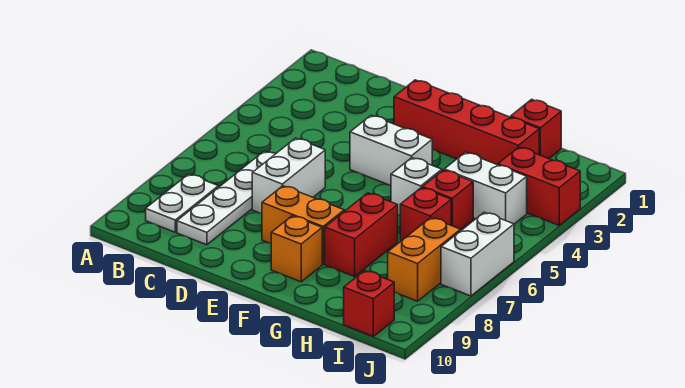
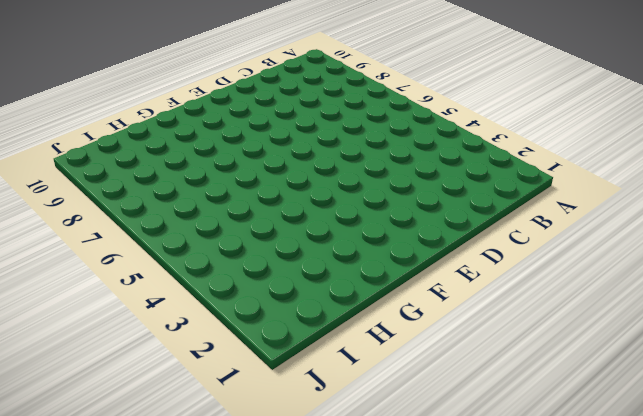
none -> white plate B8:B9 level 1
none -> white plate C6:C9 level 1
none -> white brick D6:D7 level 1

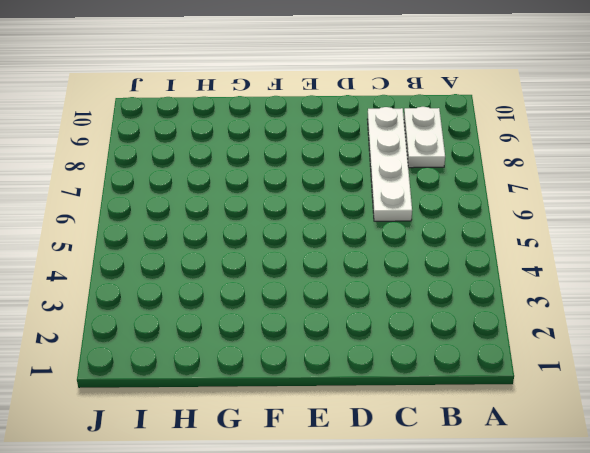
none -> white brick D6:D7 level 1
none -> red brick E2:H2 level 1
none -> white brick E4:F4 level 1

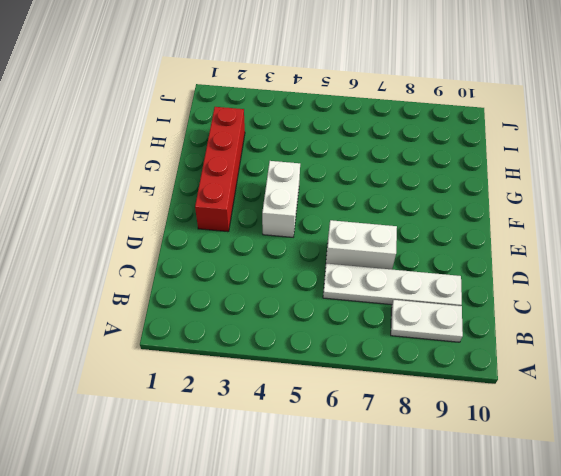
none -> orange brick E8:F8 level 1
none -> orange brick F9 level 1
none -> white brick G5 level 1

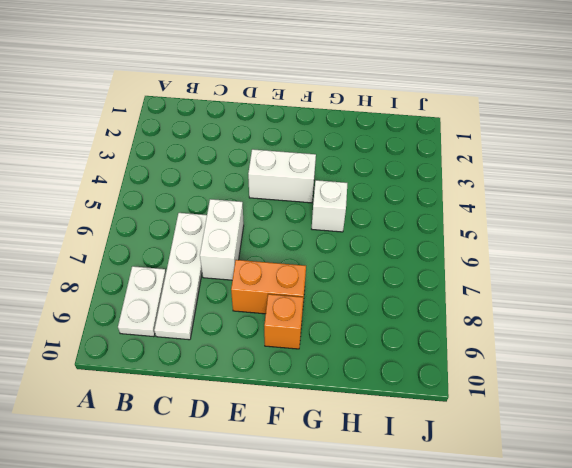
none -> red brick E2:H2 level 1
none -> red brick G7:G8 level 1
none -> red brick H1 level 1

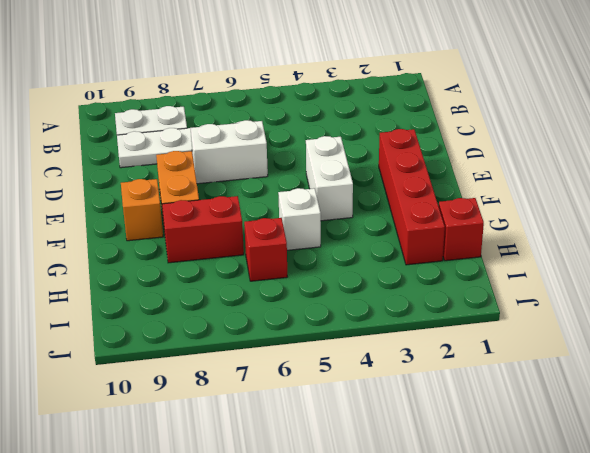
none -> white brick H4:I4 level 1
none -> red brick H5 level 1
none -> red brick I3:J3 level 1

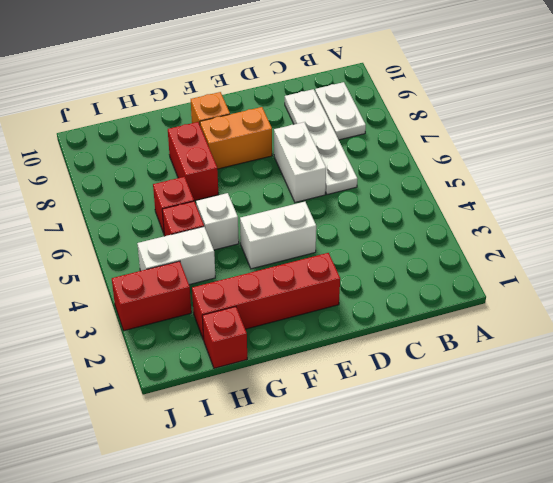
none -> orange brick I7:I8 level 1
none -> red brick I10 level 1
none -> white brick J6:J7 level 1

